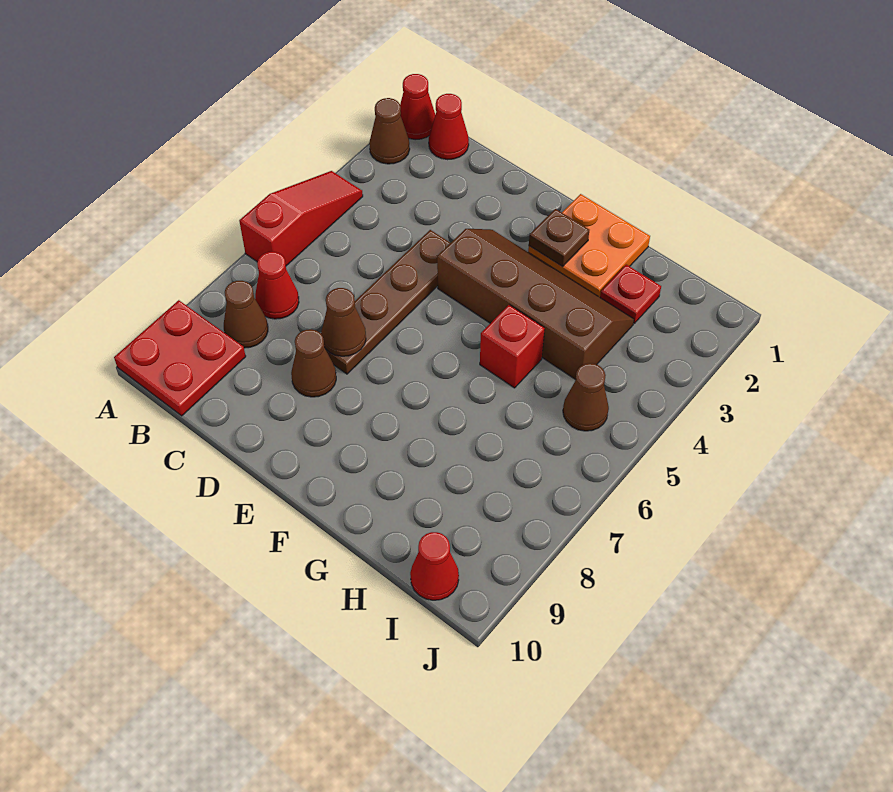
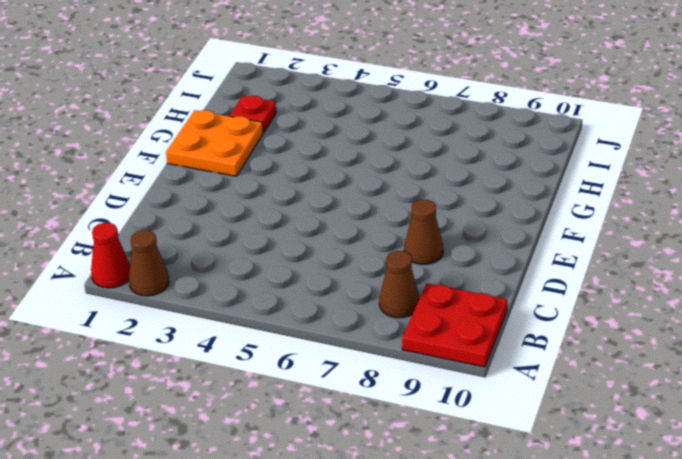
none -> red slope A4:A6 level 1 top 6
none -> red cone B1 level 1
none -> red cone B7 level 1

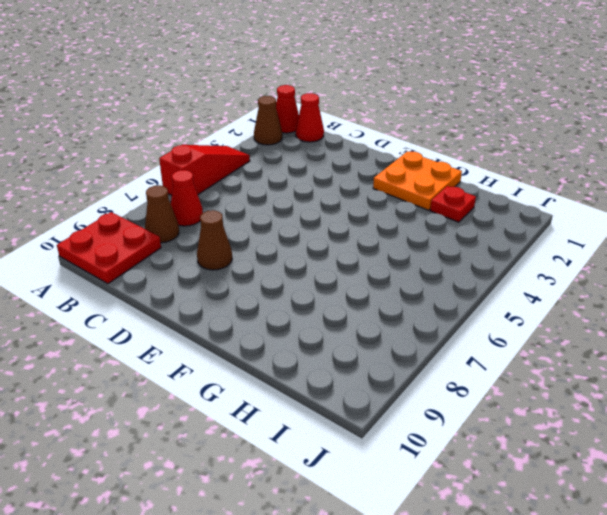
none -> brown plate D4:D7 level 1
none -> brown slope E3:H4 level 1 top 4
none -> red brick G5 level 1

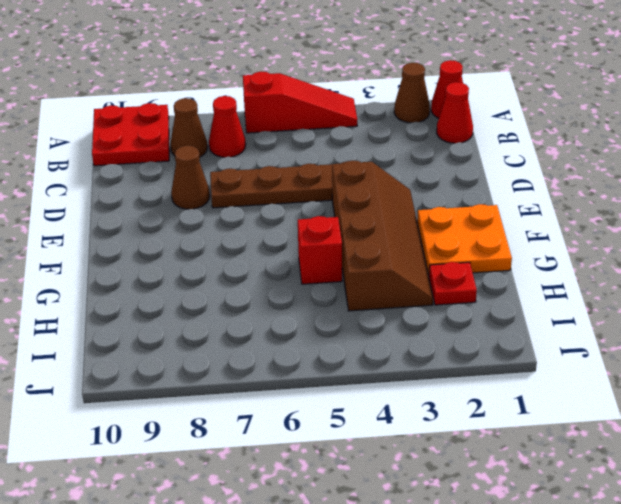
none -> brown cone I5 level 1
none -> red cone I10 level 1
none -> brown cone D7 level 2

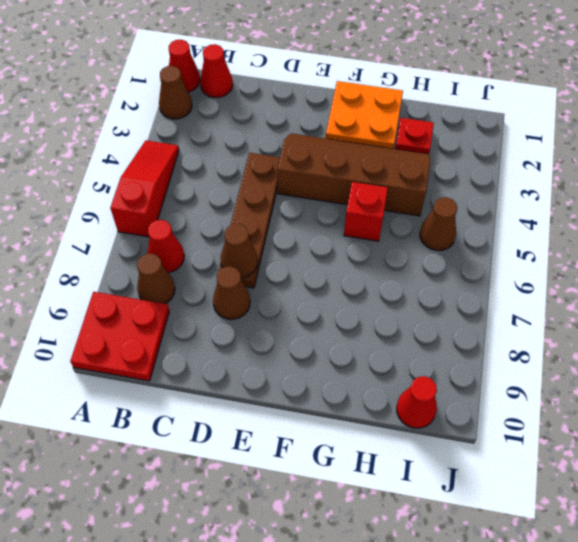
none -> brown plate F2 level 2

